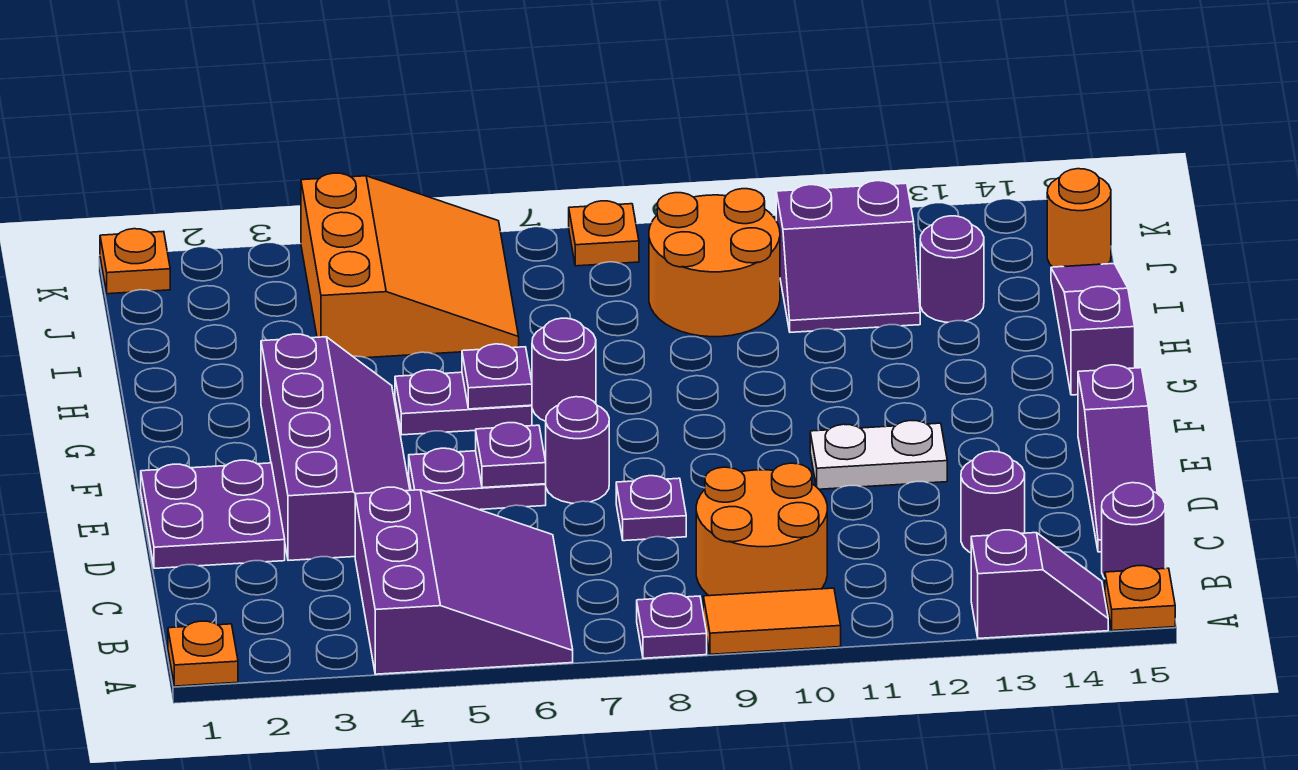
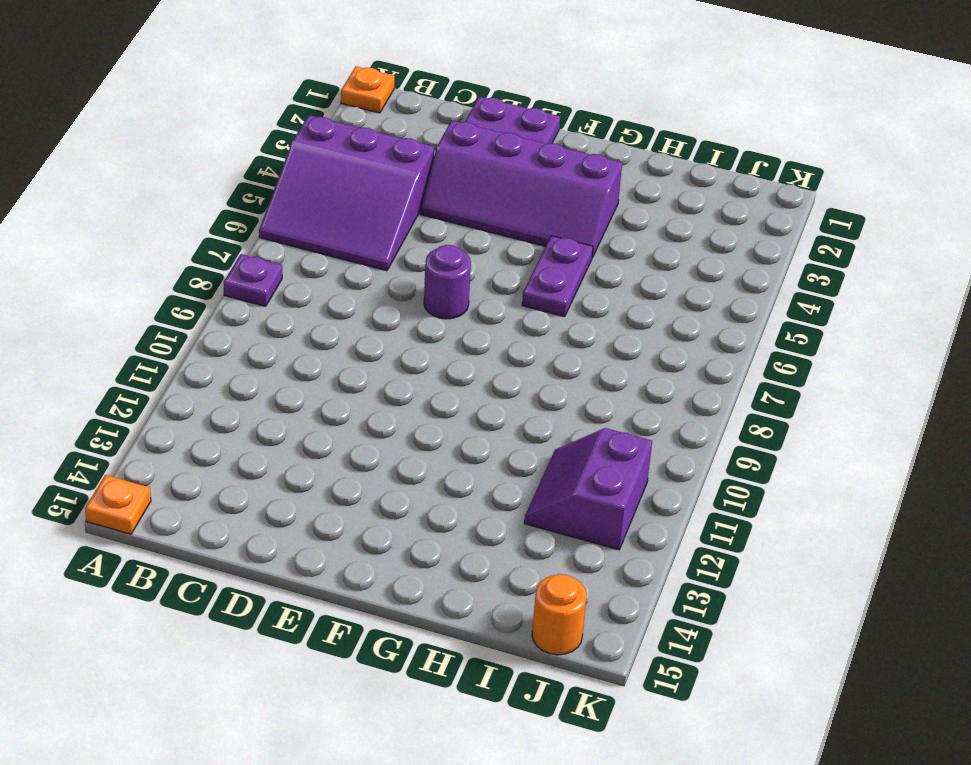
none -> orange tile A9:A10 level 1
none -> purple slope A13:A14 level 1 top 13
none -> orange round brick B9:C10 level 1

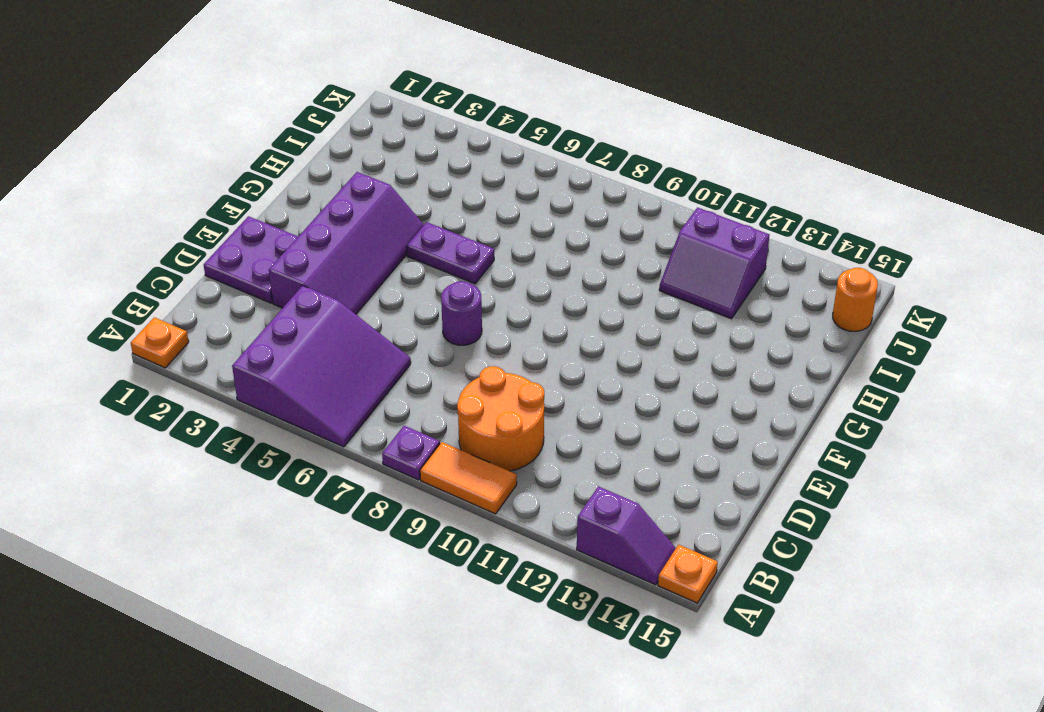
none -> purple round brick B15 level 1
none -> purple round brick C13 level 1
none -> purple slope C15:E15 level 1 top E

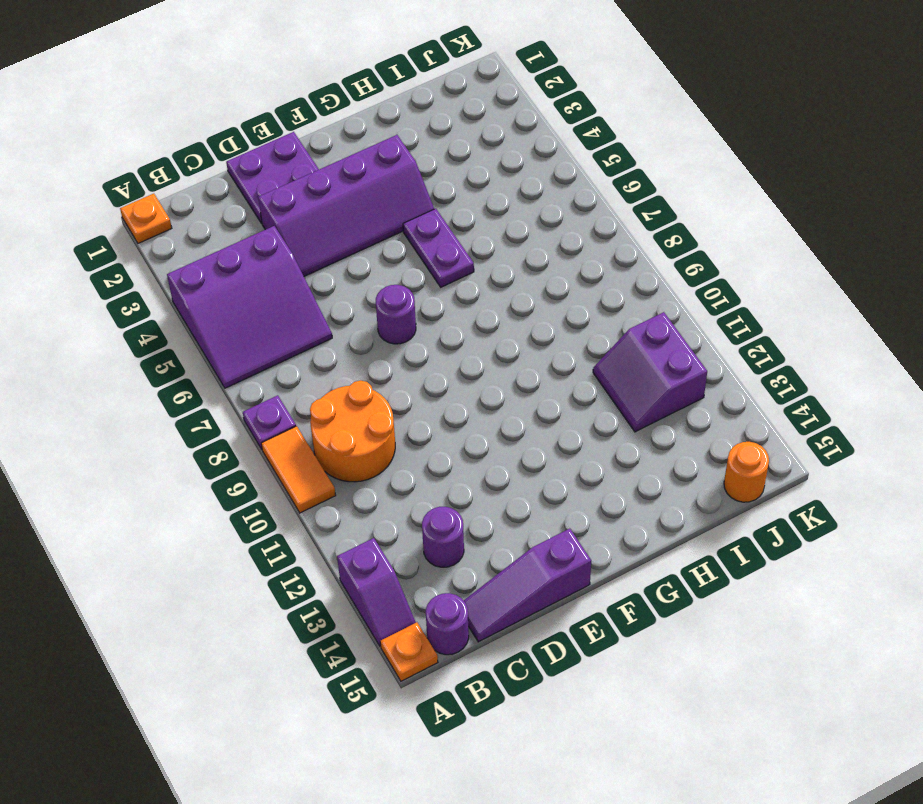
none -> purple plate D8 level 1
none -> purple plate E5:E6 level 1
none -> white plate E11:E12 level 1

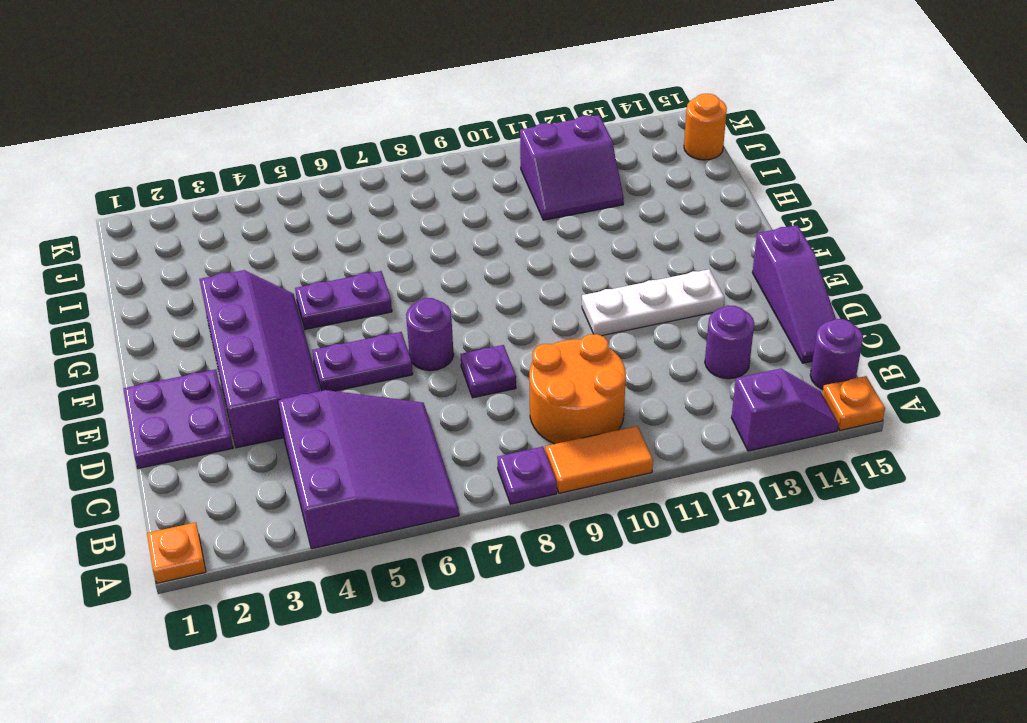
white plate E11:E13 level 1 -> white plate E11:E12 level 1
none -> purple round brick G7 level 1
none -> purple slope G15:I15 level 1 top G
none -> orange slope I4:K6 level 1 top 4

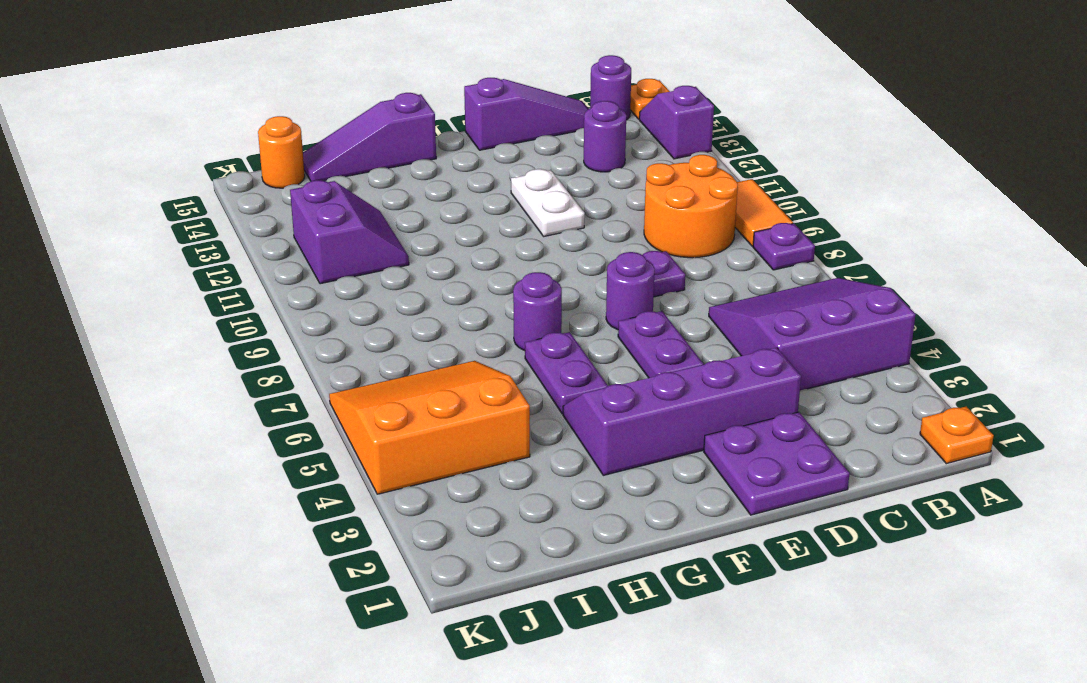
none -> orange round brick I9:J10 level 1
none -> purple round brick I13 level 1
none -> orange plate K1 level 1

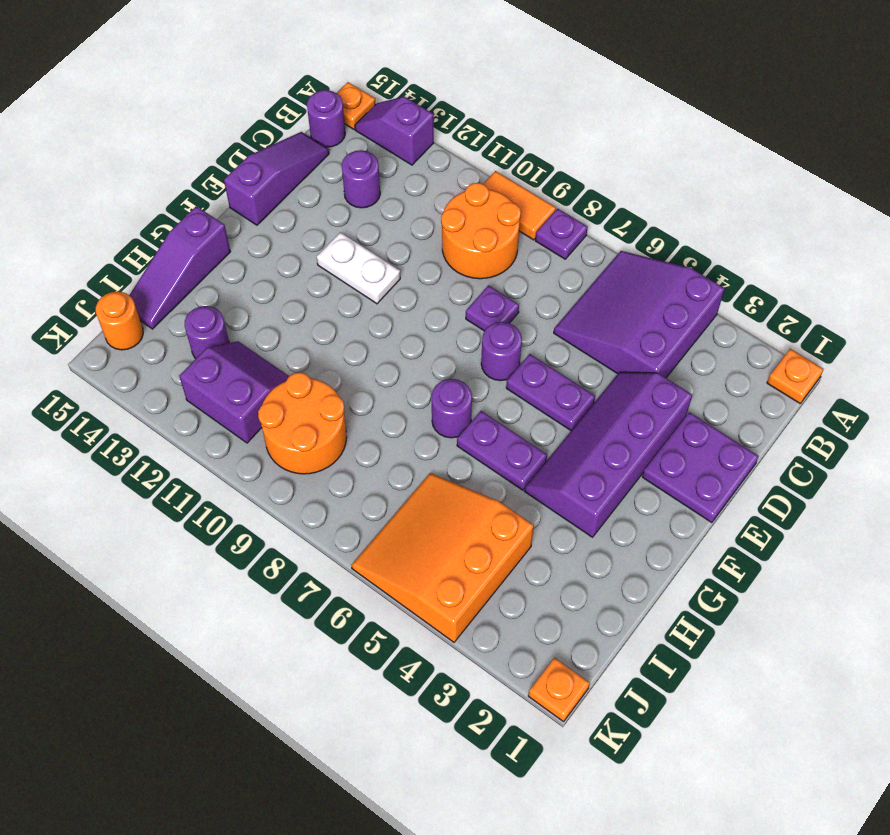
none -> orange plate K8 level 1
none -> purple plate E6 level 2
none -> purple plate G6 level 2

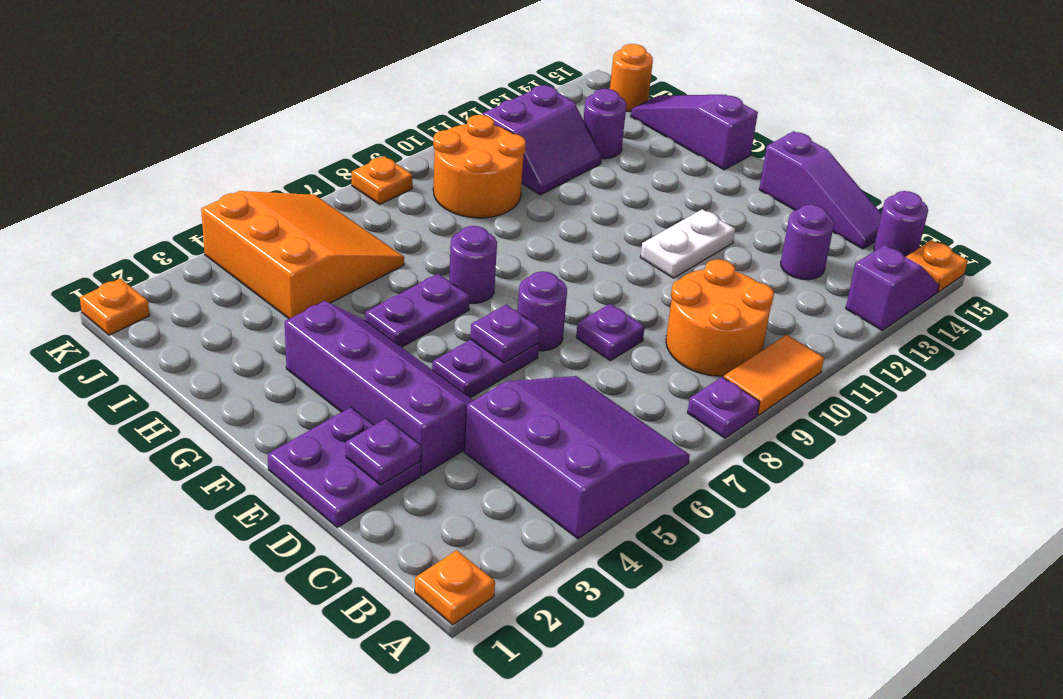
purple plate D2 level 2 -> purple plate G6 level 2

